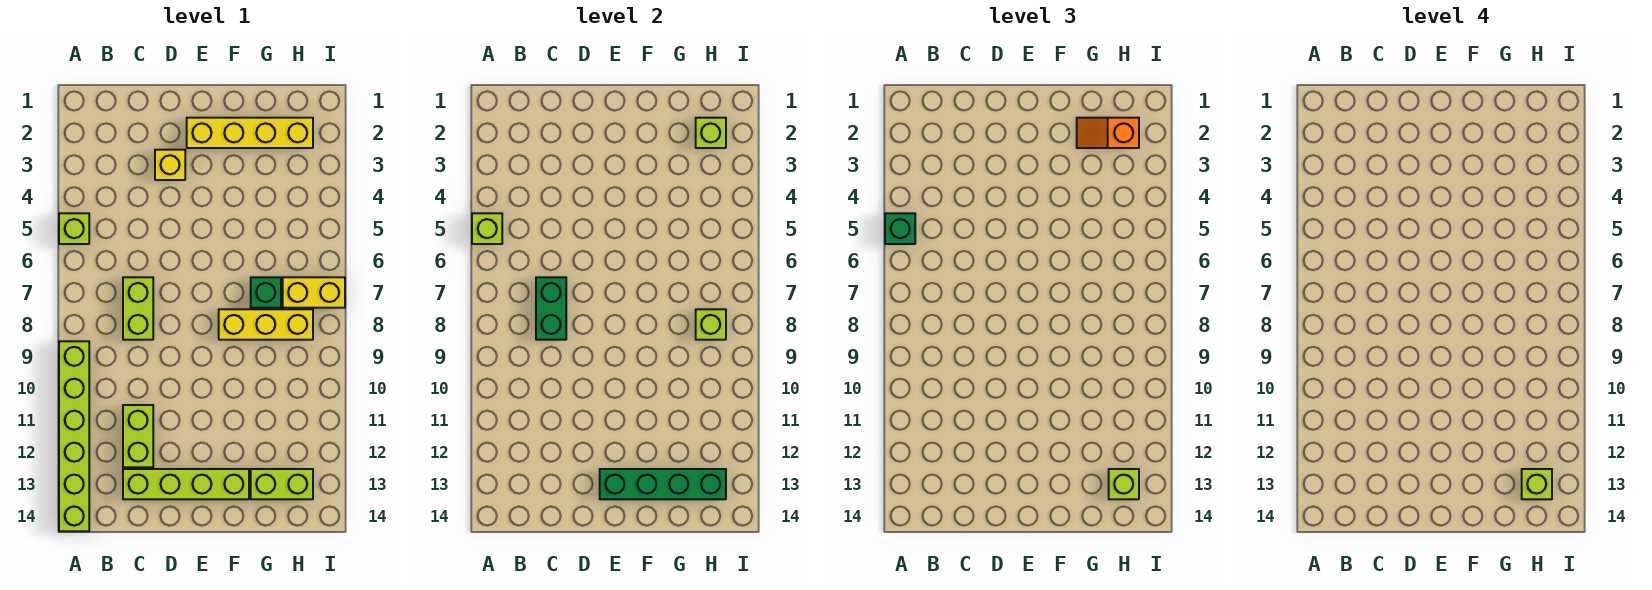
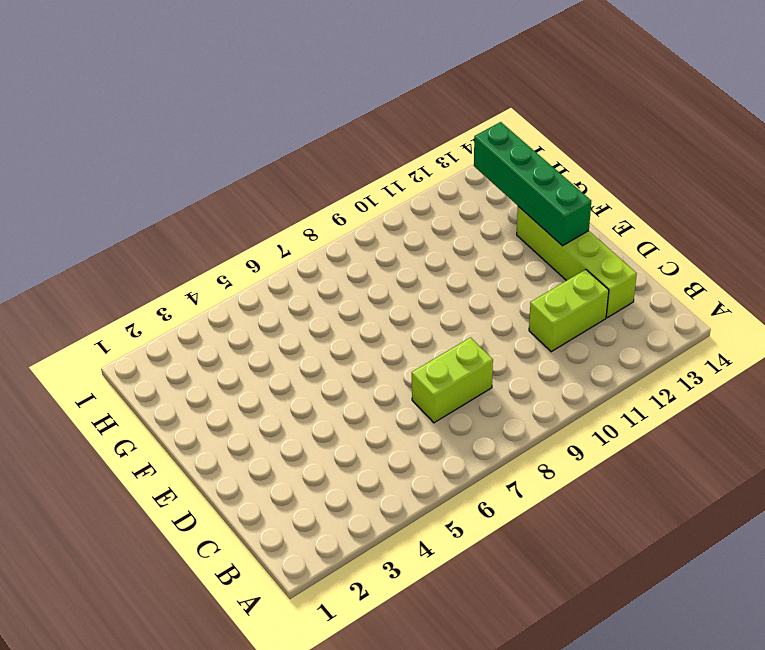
none -> lime brick A5 level 1
none -> lime brick A9:A14 level 1
none -> yellow brick D3 level 1

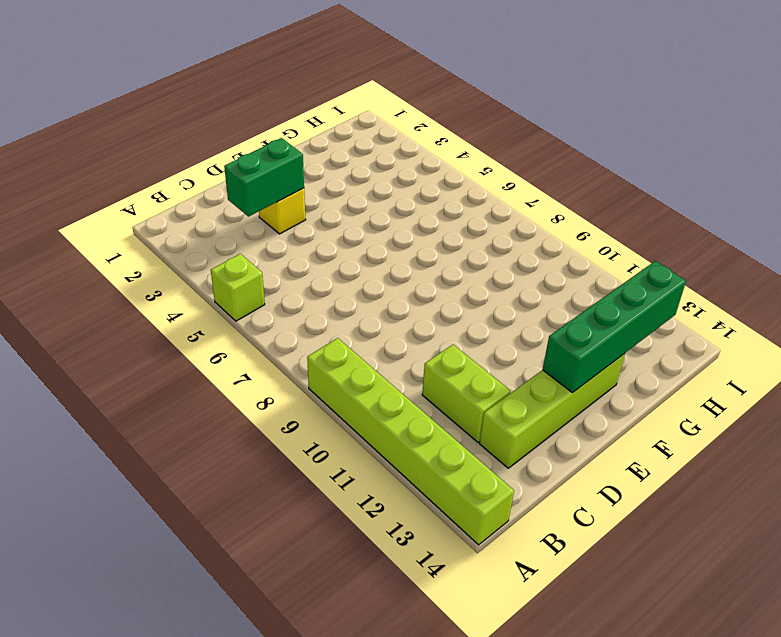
green brick C3:D3 level 2 -> green brick C7:C8 level 2
none -> lime brick C7:C8 level 1
none -> yellow brick E2:H2 level 1
none -> yellow brick F8:H8 level 1

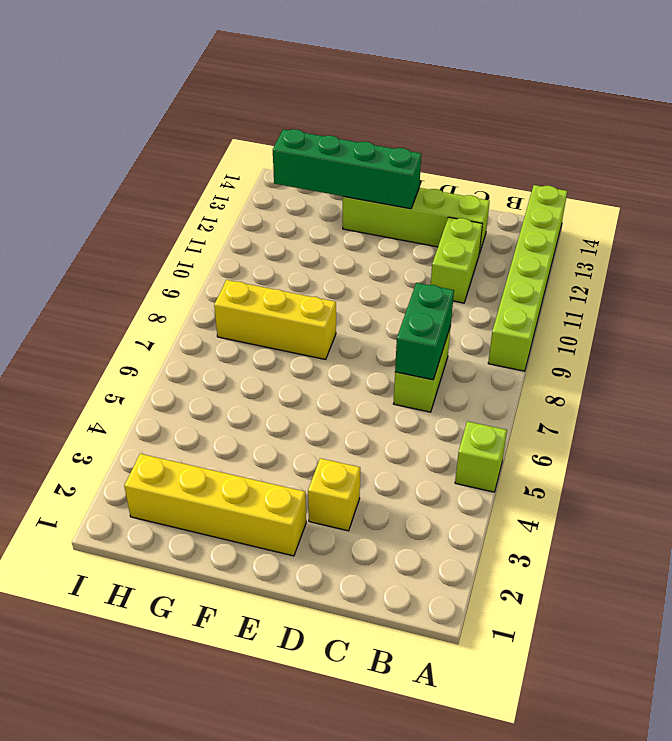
none -> green brick G7 level 1
none -> lime brick G13:H13 level 1
none -> yellow brick H7:I7 level 1

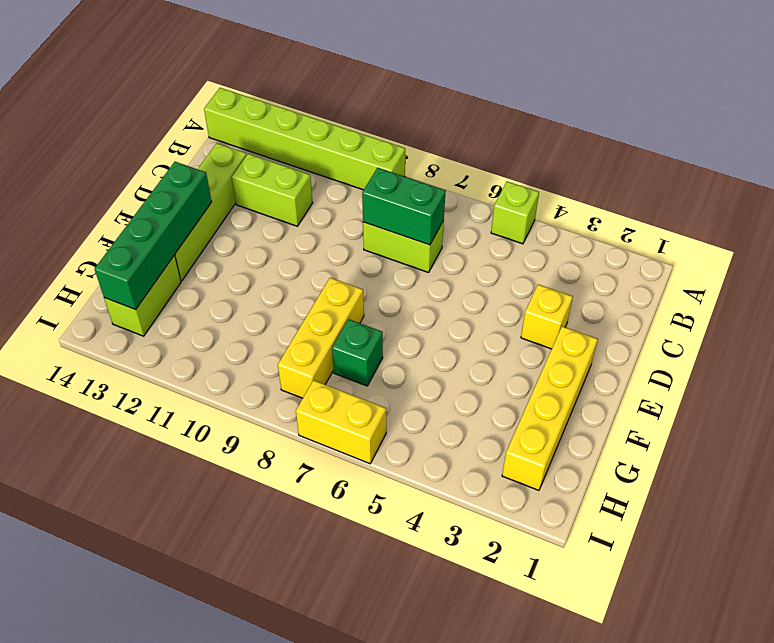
yellow brick I6:I7 level 1 -> yellow brick H7:I7 level 1
none -> lime brick A5 level 2
none -> lime brick H2 level 2
none -> lime brick H8 level 2

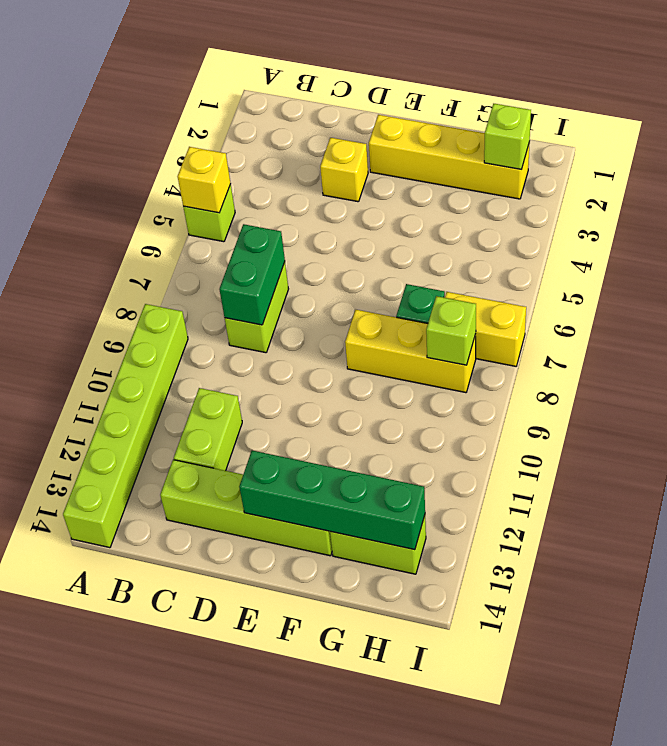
yellow brick A5 level 2 -> lime brick A5 level 2
none -> green brick A5 level 3
none -> orange slope G2:H2 level 3 top H
none -> lime brick H13 level 3

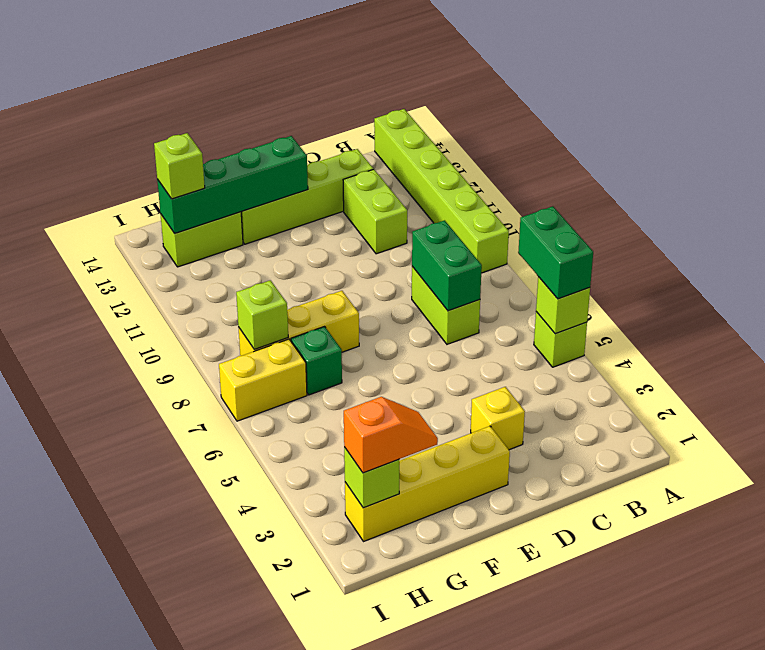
green brick A5:A6 level 3 -> green brick A5 level 3
none -> lime brick H13 level 4

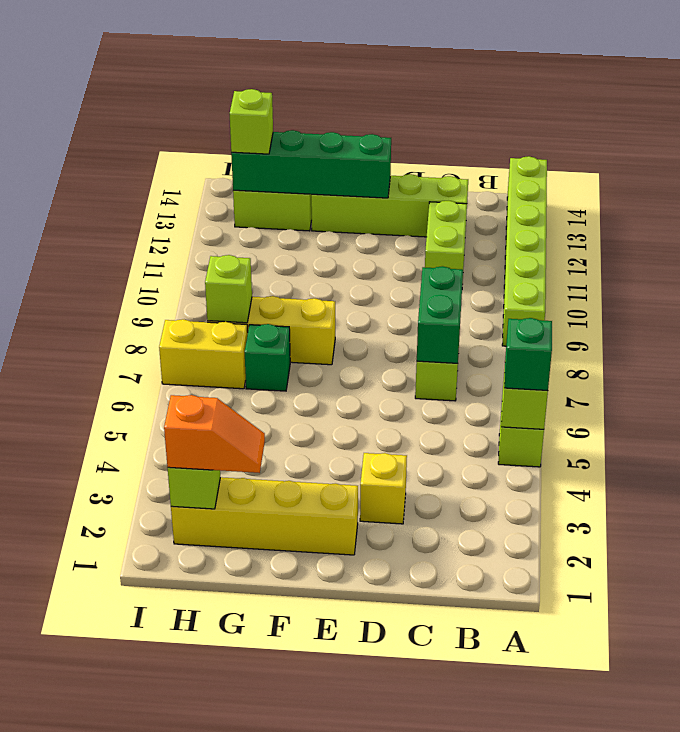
none -> lime brick H13 level 4

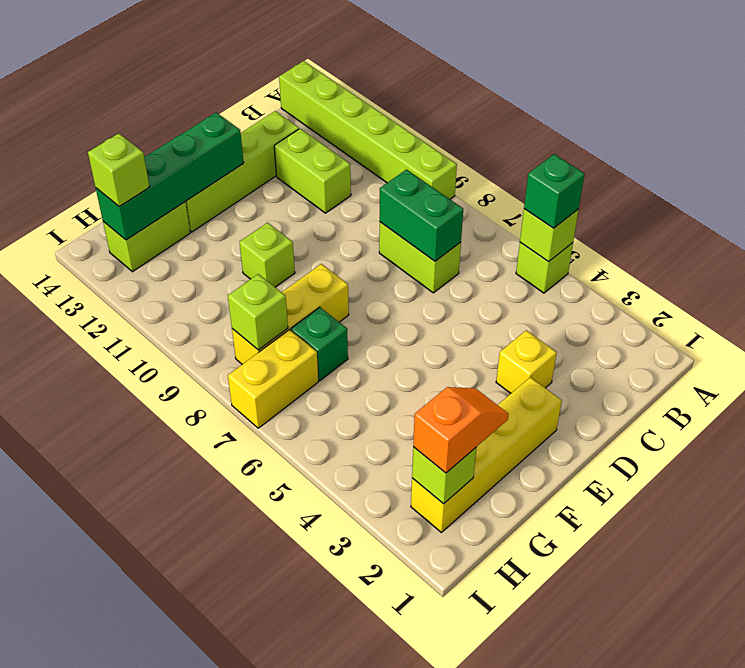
lime brick F10 level 1 -> lime brick H13 level 4

